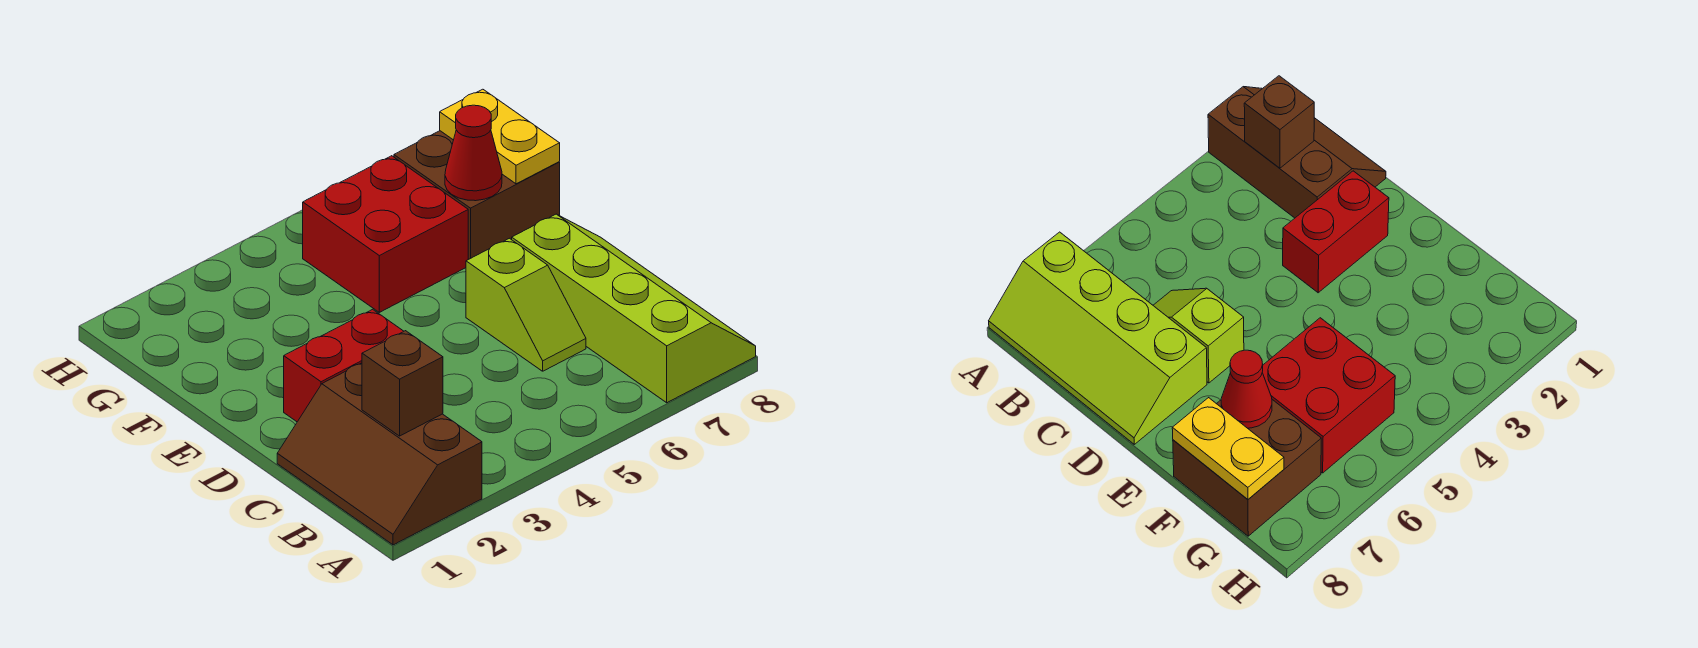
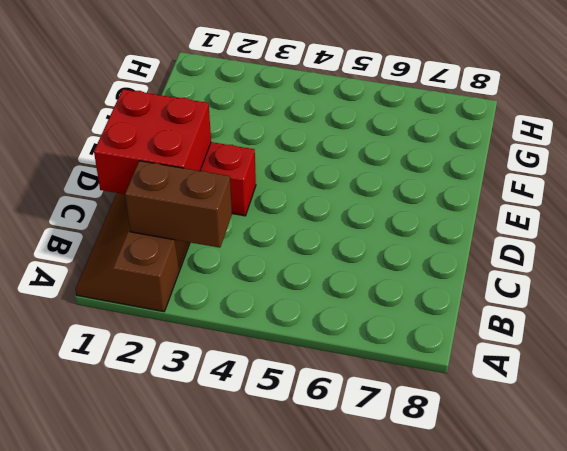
brown brick B2:B3 level 2 -> brown brick B2 level 2
red brick C1:D2 level 2 -> red brick F5:G6 level 1
none -> lime slope A7:D8 level 1 top 7
none -> lime slope C6:D6 level 1 top D

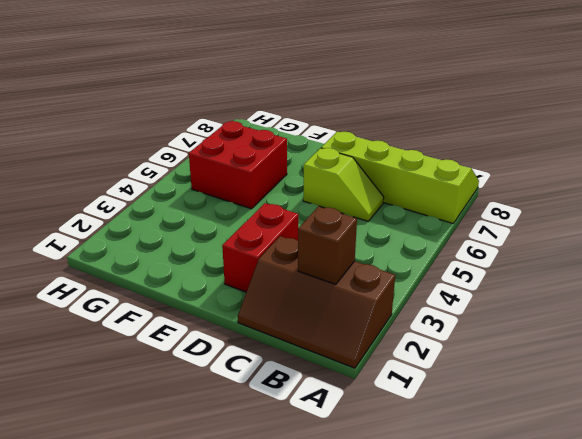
none -> brown brick F7:G8 level 1
none -> red cone F7 level 2

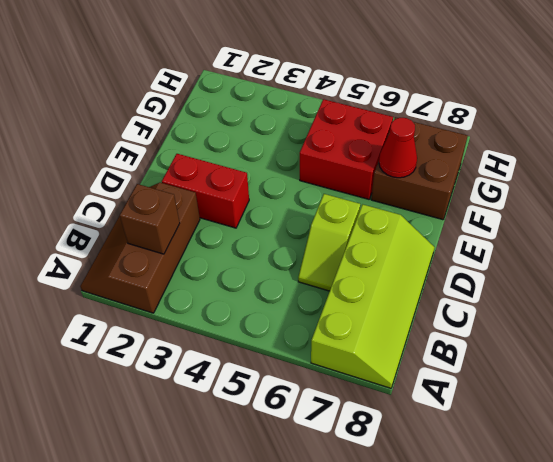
none -> yellow plate F8:G8 level 2

